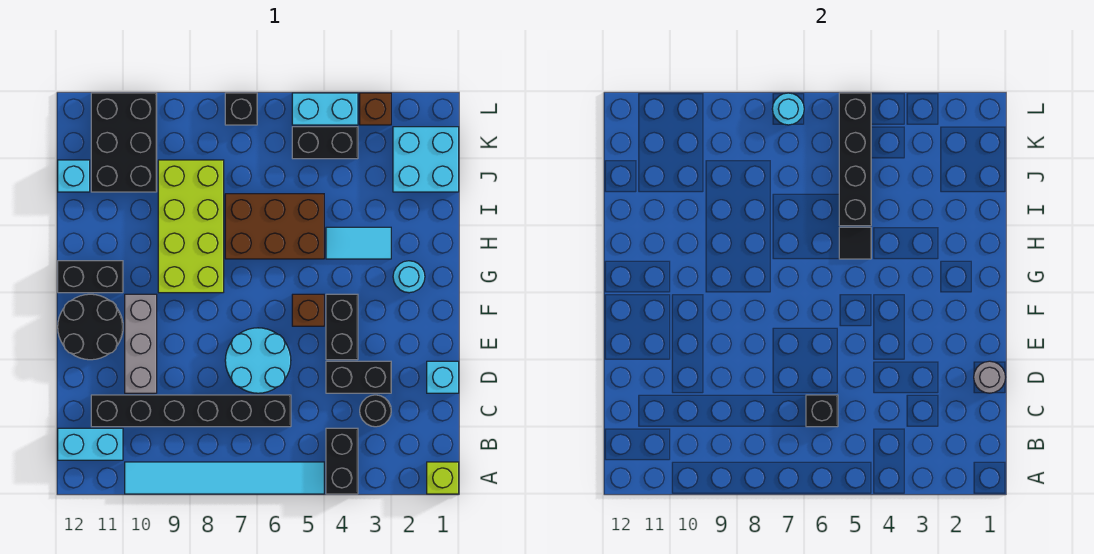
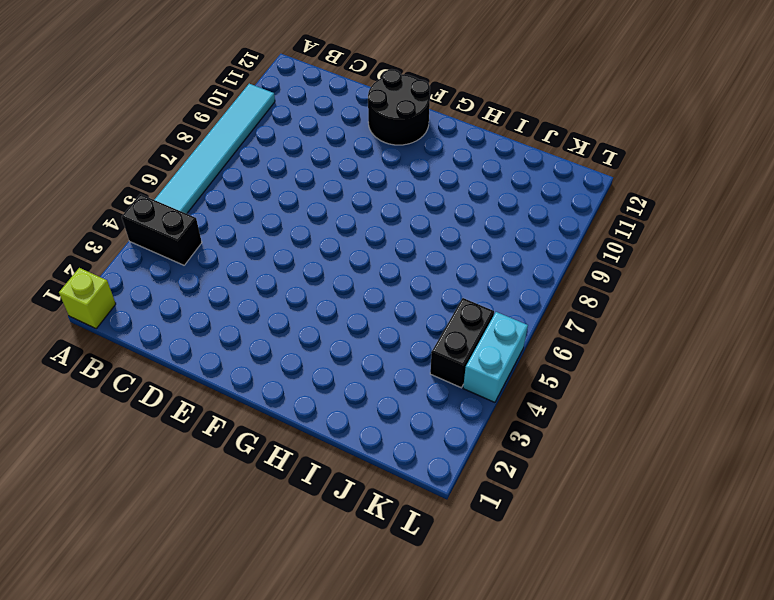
none -> cyan brick B11:B12 level 1
none -> black round brick C3 level 1
none -> black brick C6:C11 level 1
none -> cyan brick D1 level 1

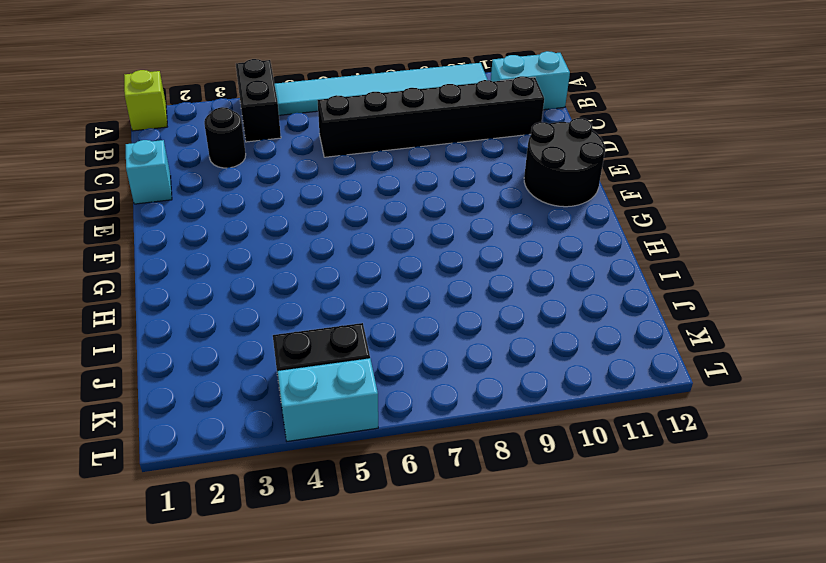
none -> black brick D3:D4 level 1
none -> cyan round brick D6:E7 level 1
none -> grey brick D10:F10 level 1
none -> black brick E4:F4 level 1

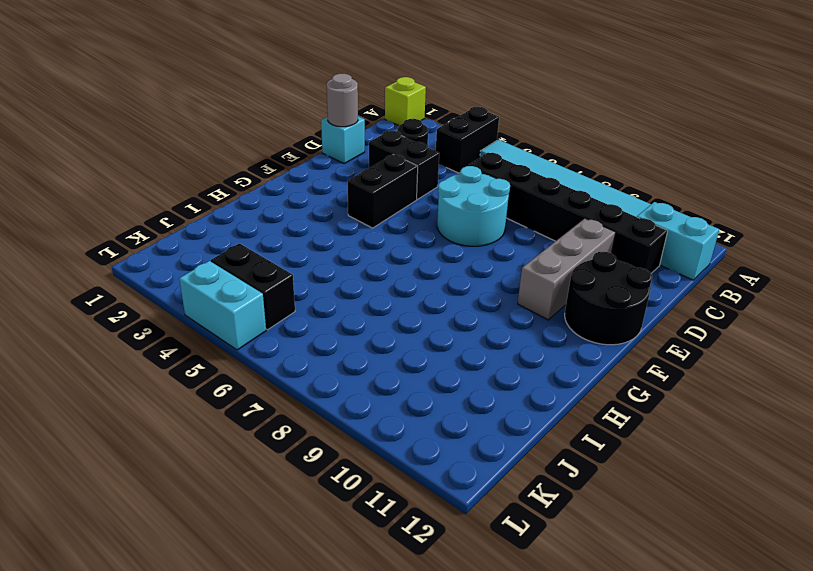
none -> brown brick F5 level 1
none -> cyan round brick G2 level 1
none -> lime brick G8:J9 level 1
none -> black brick G11:G12 level 1

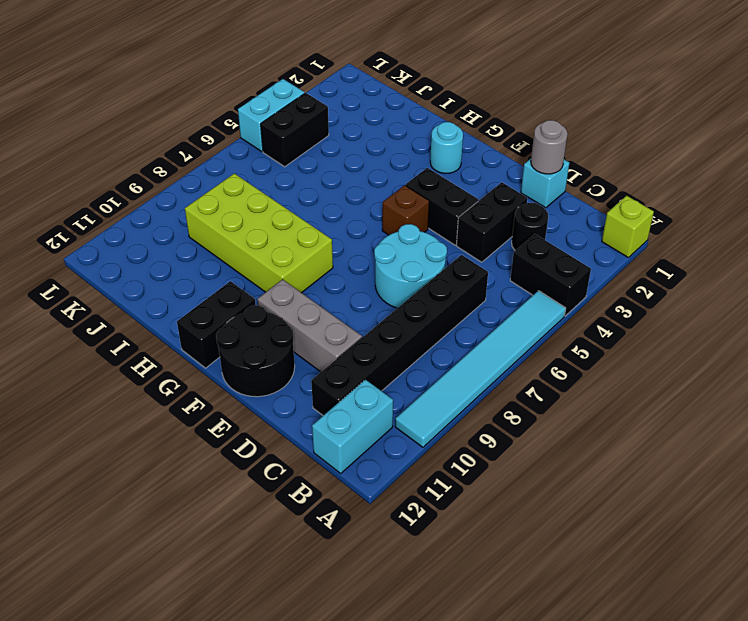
none -> cyan tile H3:H4 level 1
none -> brown brick H5:I7 level 1
none -> cyan brick J1:K2 level 1
none -> black brick J10:L11 level 1

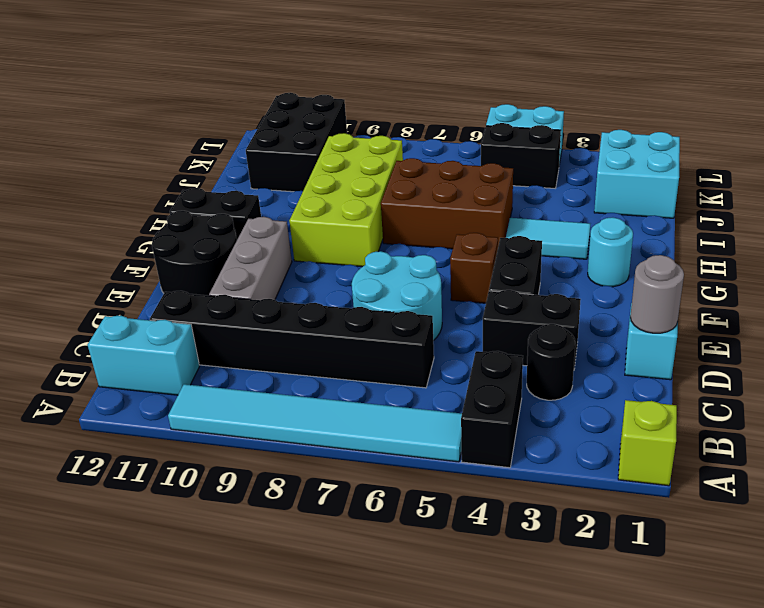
none -> cyan brick J12 level 1
none -> brown brick L3 level 1
none -> black brick L7 level 1
none -> black brick C6 level 2

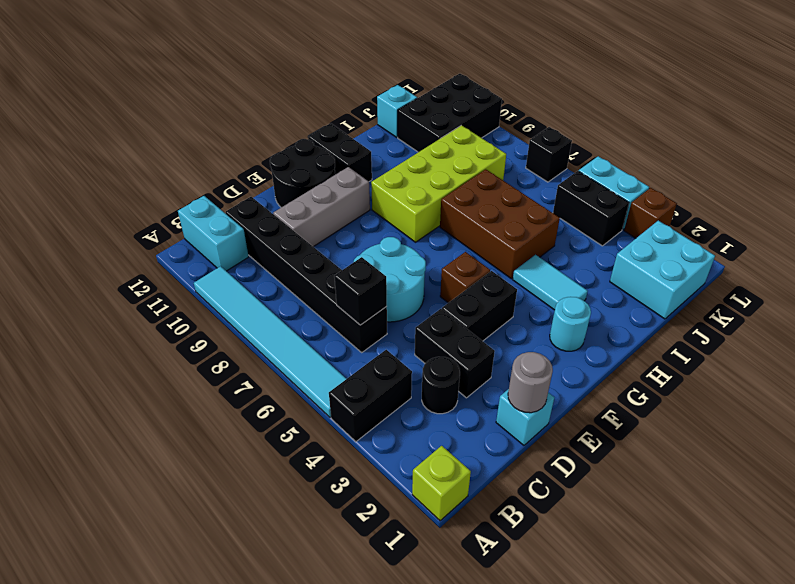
none -> black tile H5 level 2
none -> black brick I5:L5 level 2
none -> cyan round brick L7 level 2

